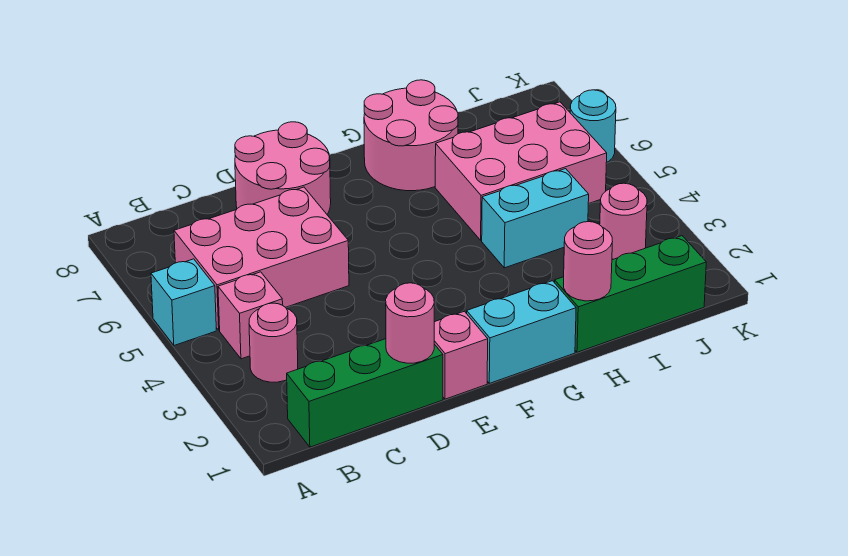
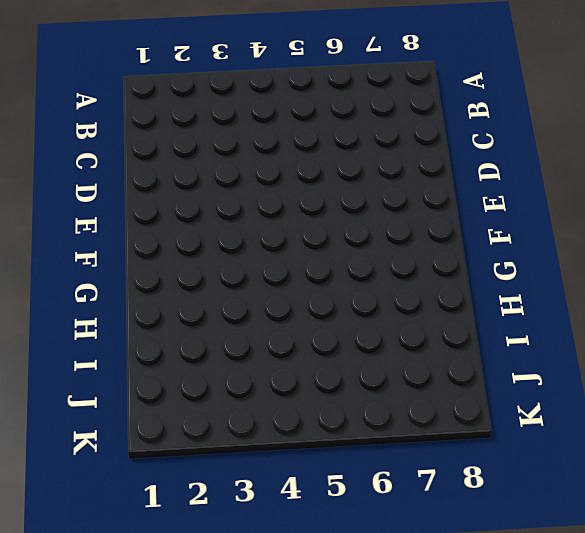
none -> cyan brick A5 level 1
none -> green brick B1:D1 level 1
none -> pink round brick B3 level 1

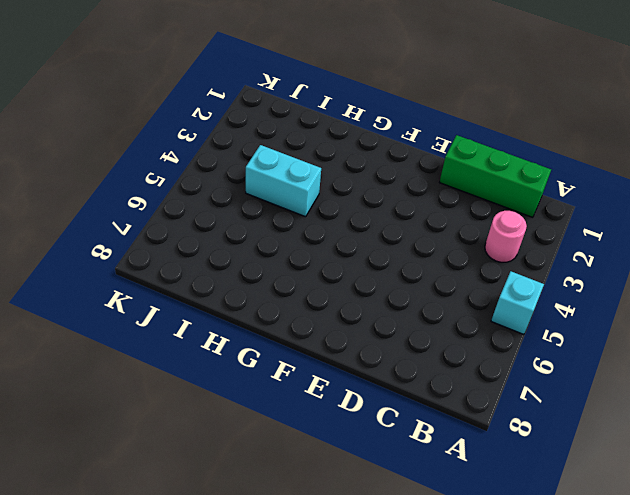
none -> pink brick B4 level 1
none -> pink brick B5:D6 level 1
none -> pink round brick D7:E8 level 1

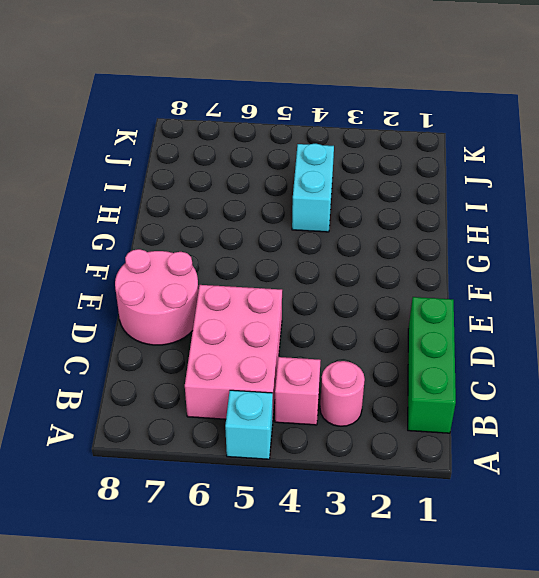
none -> pink brick E1 level 1
none -> cyan brick F1:G1 level 1
none -> pink round brick G7:H8 level 1

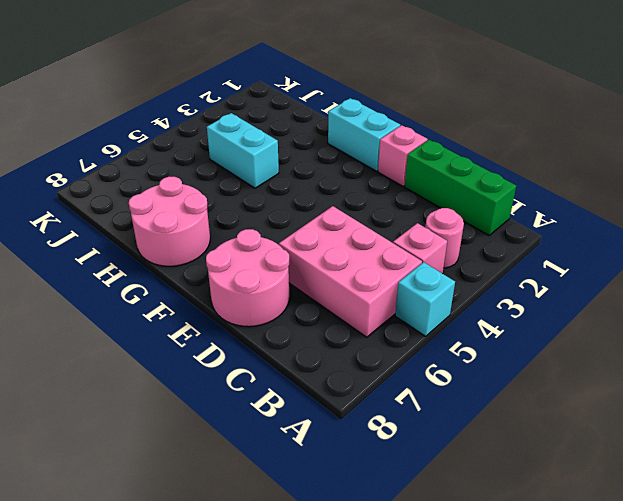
none -> green brick H1:J1 level 1
none -> pink brick H5:J6 level 1
none -> pink round brick J3 level 1

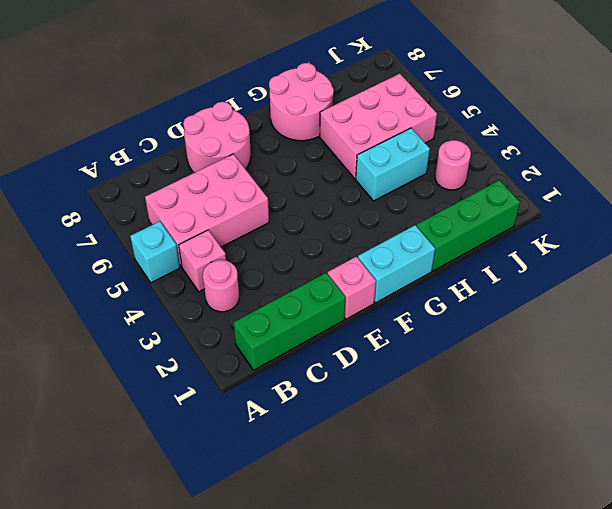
none -> cyan round brick K6 level 1
none -> pink round brick D1 level 2
none -> pink round brick H1 level 2

